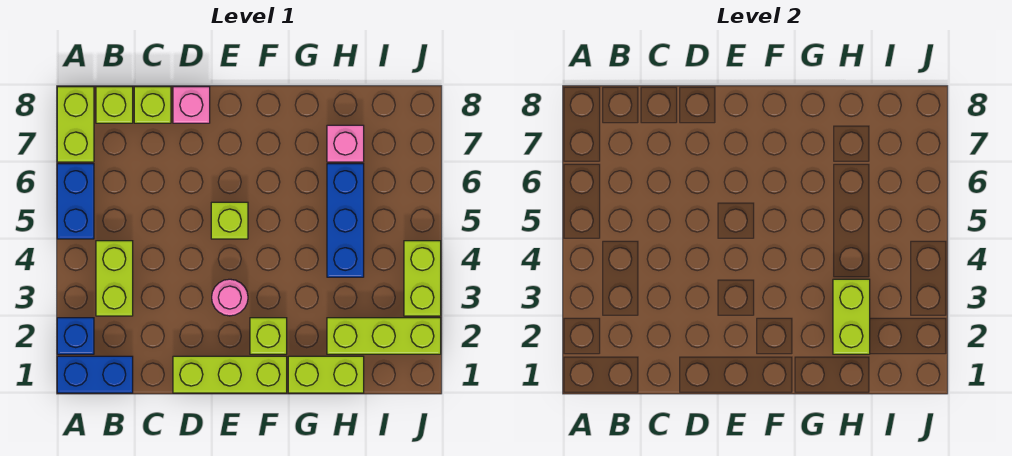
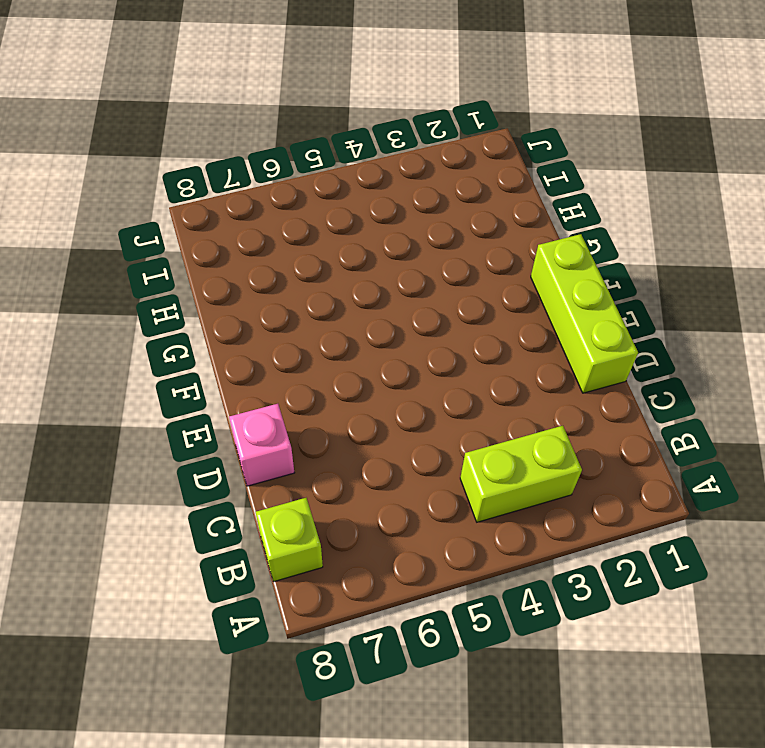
none -> blue brick A1:B1 level 1
none -> blue brick A2 level 1
none -> blue brick A5:A6 level 1

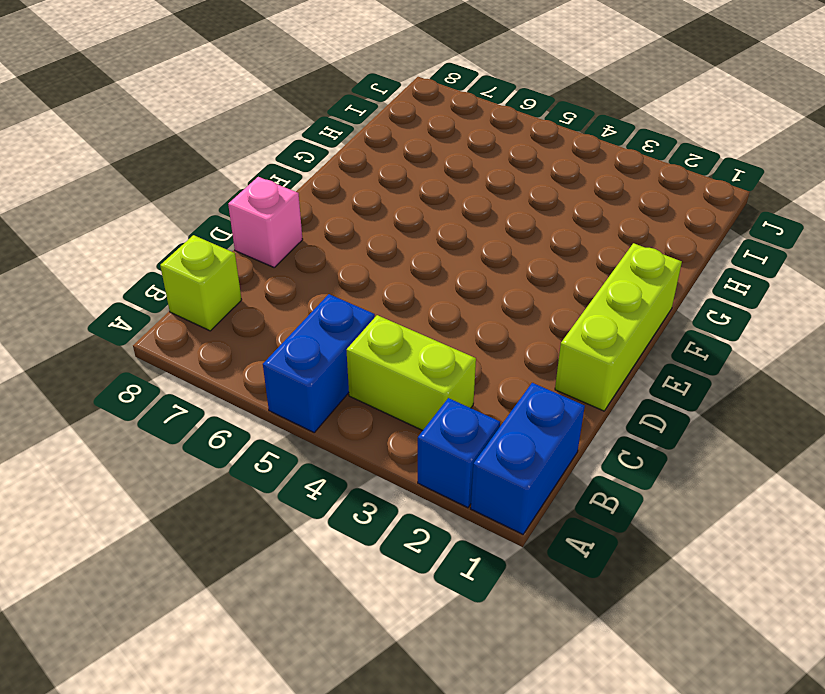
blue brick A5:B5 level 1 -> blue brick A5:A6 level 1
none -> lime brick A7:A8 level 1
none -> lime brick C8 level 1
none -> pink round brick E3 level 1

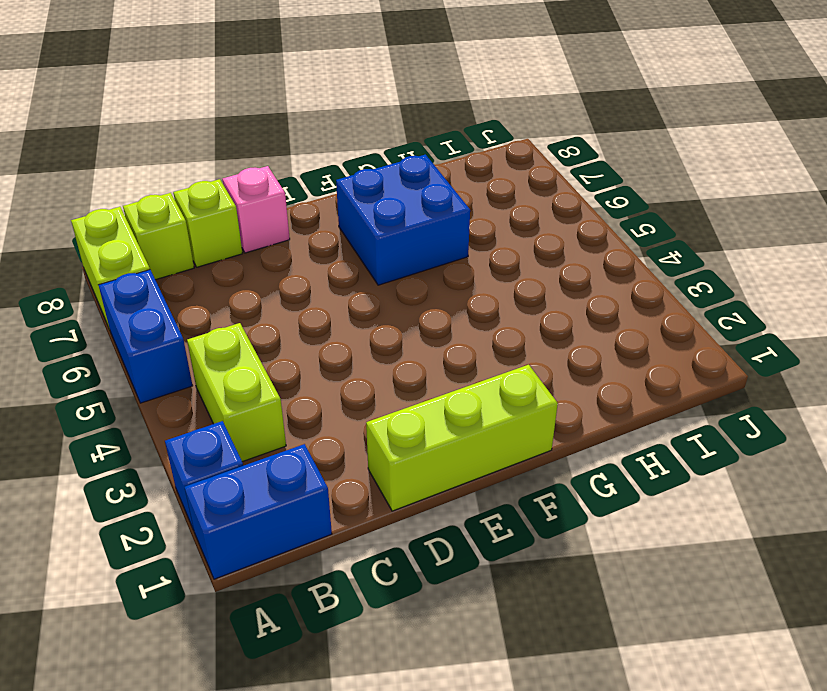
blue brick F6:G7 level 1 -> none
none -> pink round brick E3 level 1
none -> lime brick E5 level 1
none -> lime brick F2 level 1

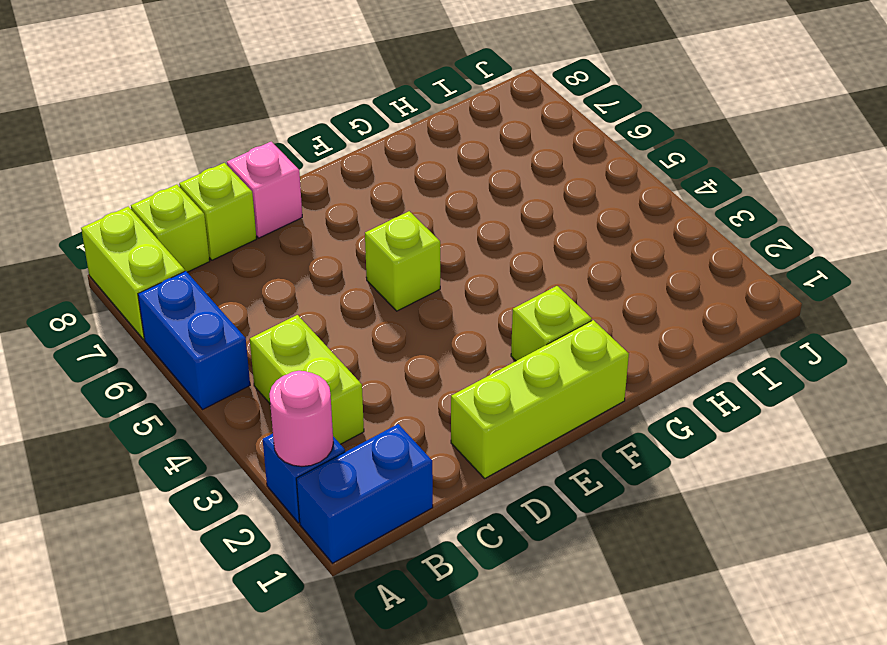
pink round brick A2 level 2 -> pink round brick E3 level 1
none -> lime brick G1:H1 level 1
none -> lime brick H2:J2 level 1
none -> blue brick H4:H6 level 1

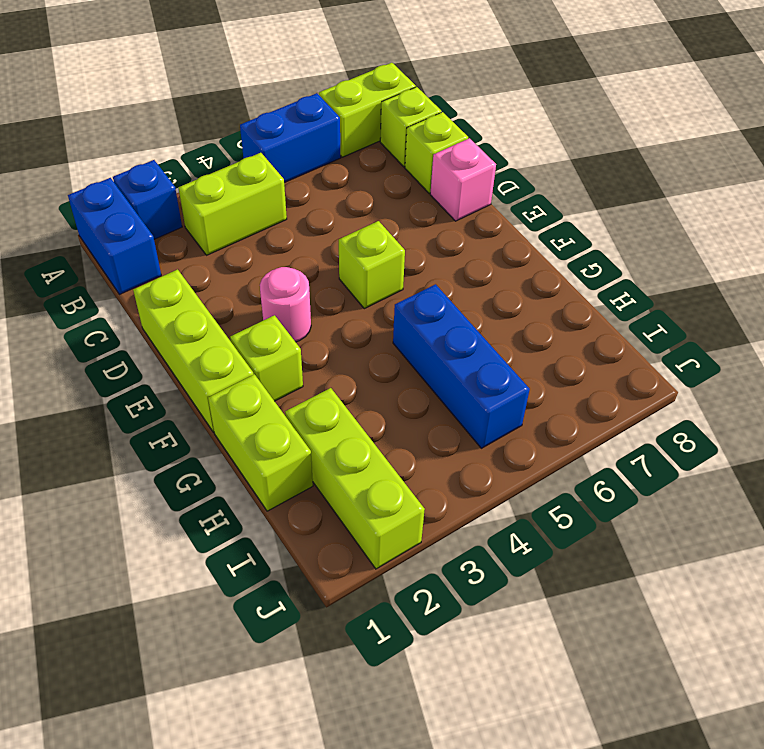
blue brick G5:I5 level 1 -> blue brick H4:H6 level 1
none -> pink brick H7 level 1
none -> lime brick J3:J4 level 1
none -> lime brick H2:H3 level 2

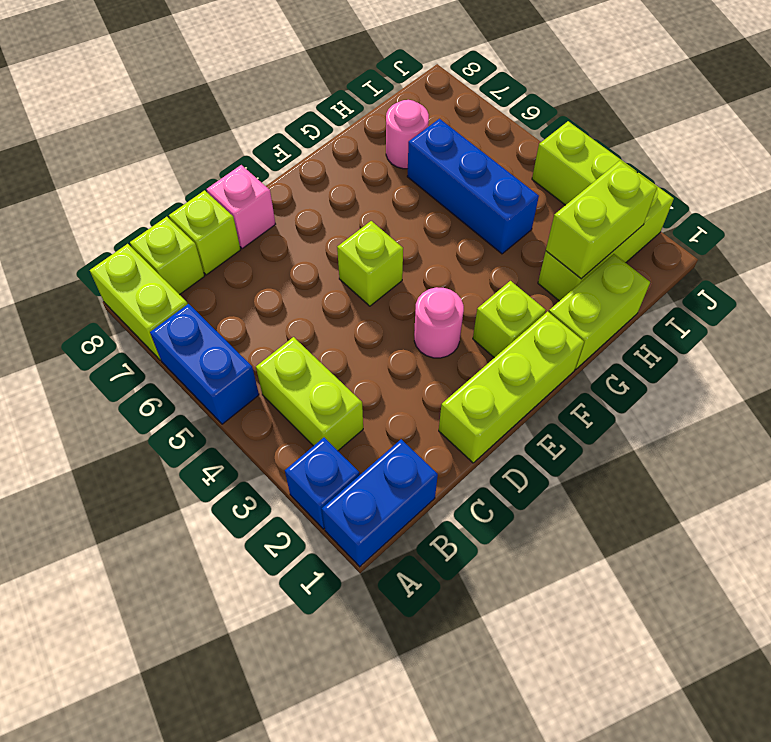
lime brick H2:I2 level 2 -> lime brick H2:H3 level 2
pink round brick H7 level 1 -> pink brick H7 level 1

